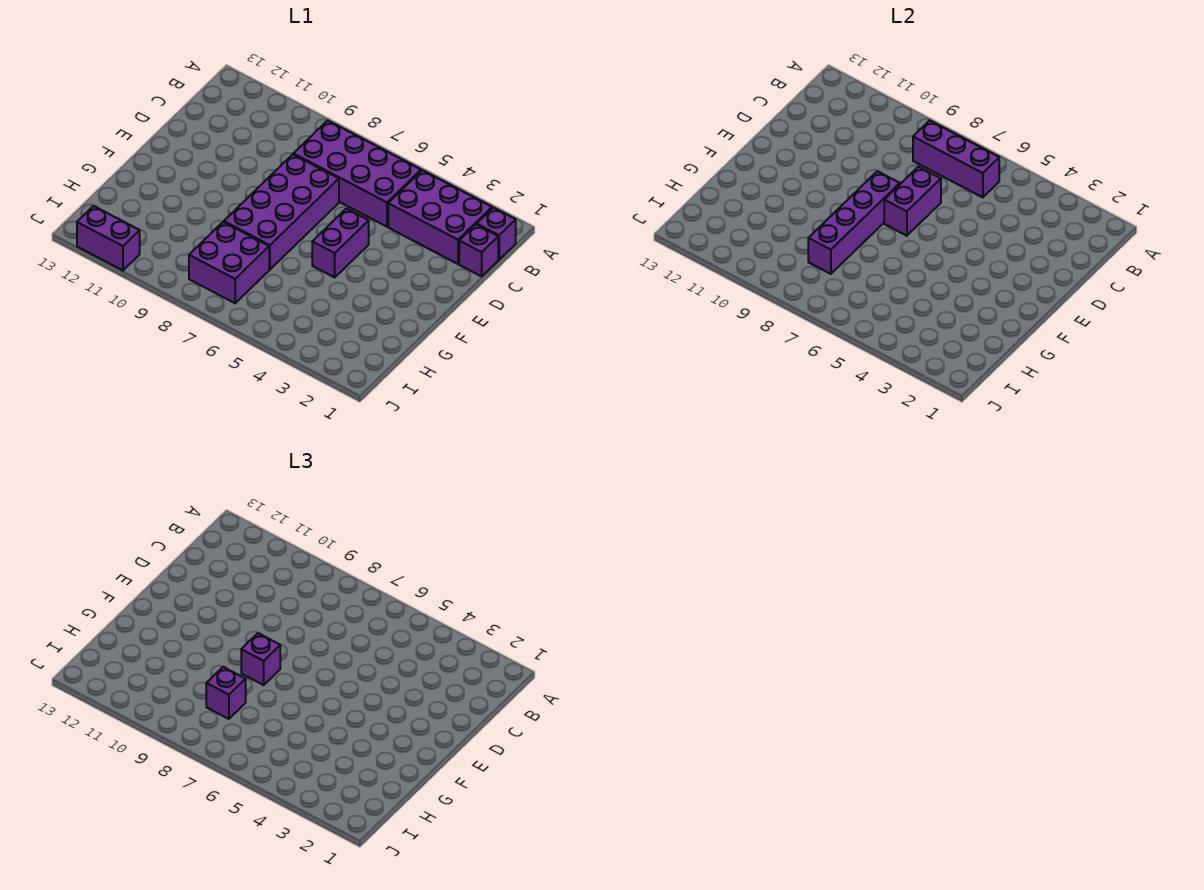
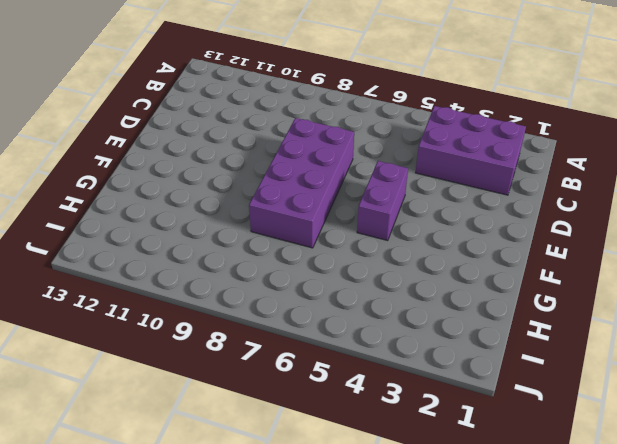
none -> purple brick B1 level 1
none -> purple brick B5:C8 level 1
none -> purple brick C1 level 1

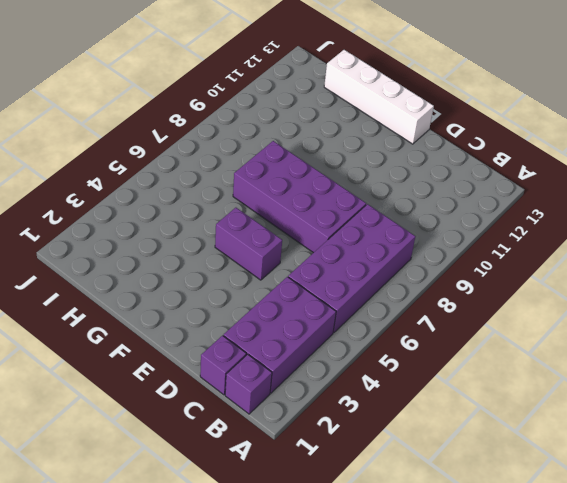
white brick E13:H13 level 1 -> none
none -> purple brick H7:I8 level 1
none -> purple brick J11:J12 level 1
none -> purple brick B6:B8 level 2

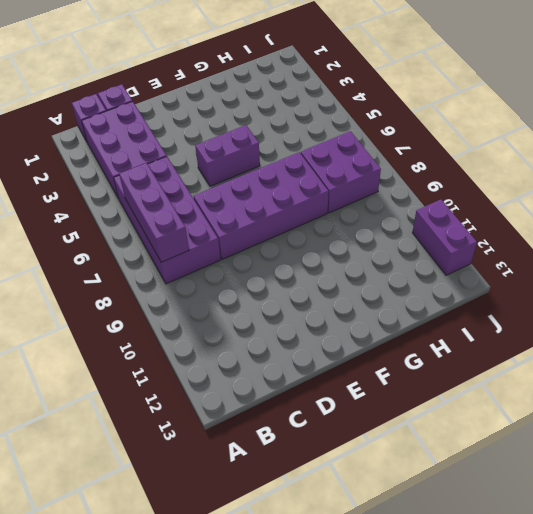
none -> purple brick D7:E7 level 2
none -> purple brick E8:H8 level 2
none -> purple brick F8 level 3

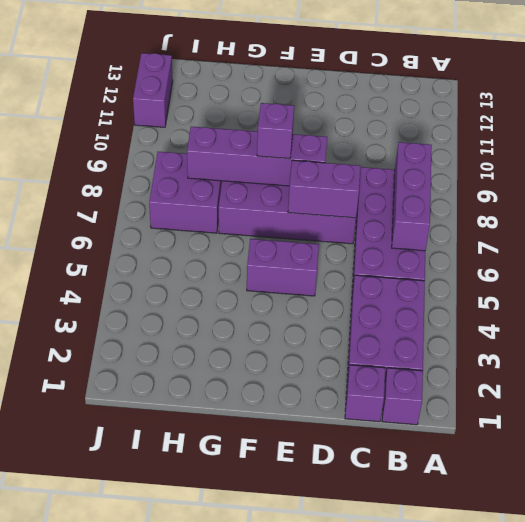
none -> purple brick H8 level 3

